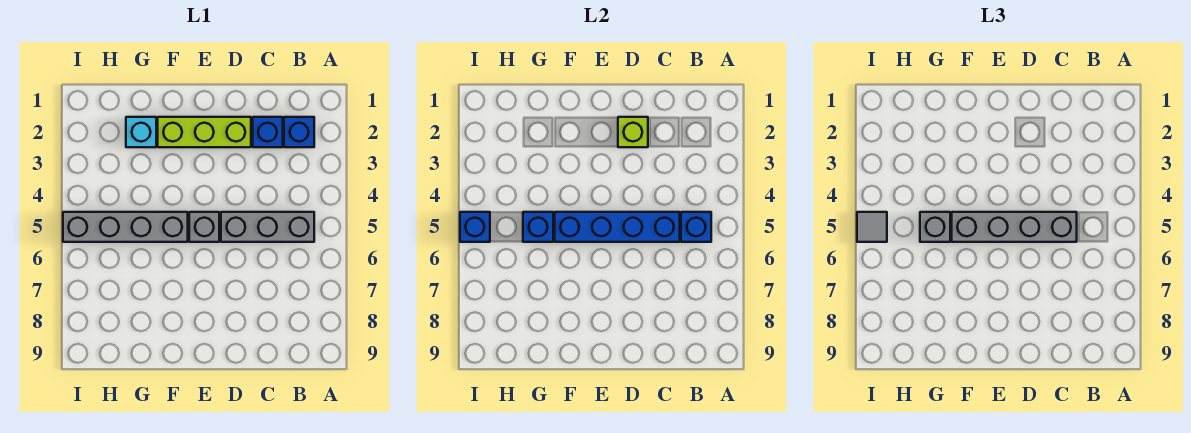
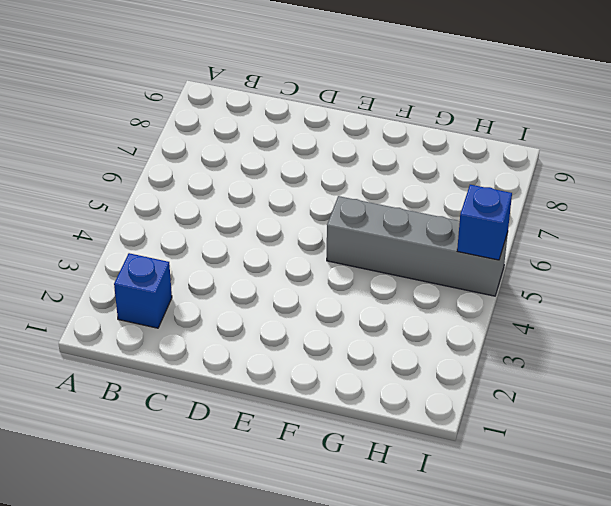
none -> grey brick B5:D5 level 1
none -> blue brick C2 level 1
none -> lime brick D2:F2 level 1

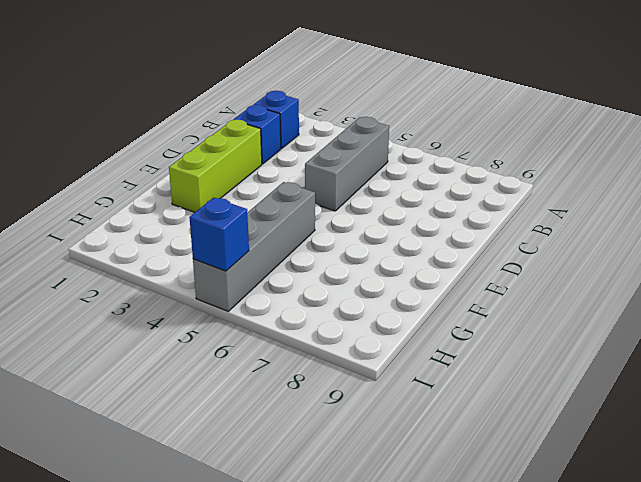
none -> grey brick E5 level 1
none -> cyan brick G2 level 1
none -> blue brick B5 level 2

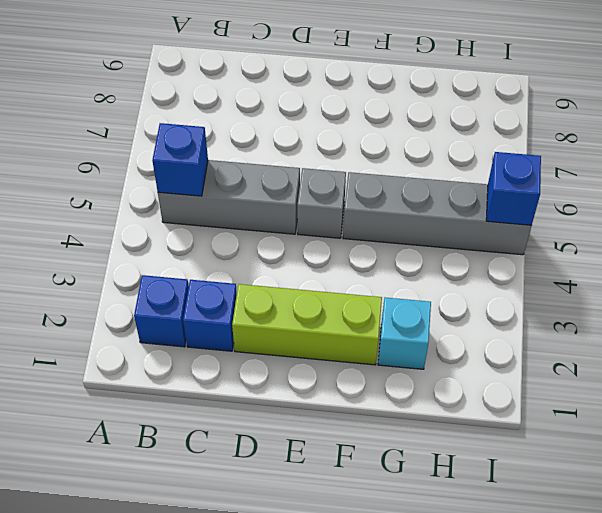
none -> blue brick C5:F5 level 2
none -> lime brick D2 level 2
none -> blue brick G5 level 2

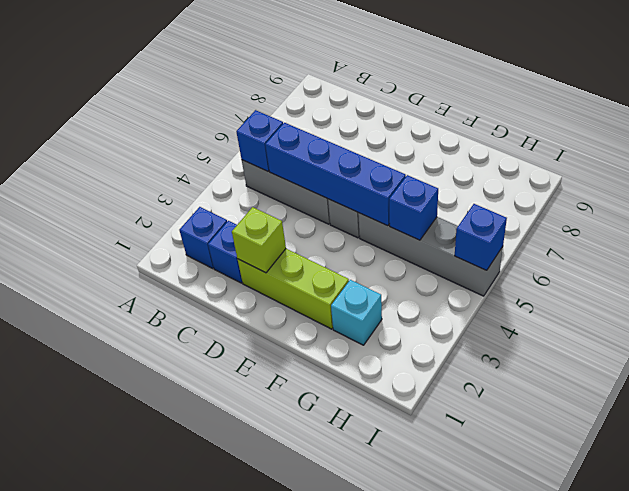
none -> grey brick C5:F5 level 3
none -> grey brick G5 level 3
none -> grey tile I5 level 3

